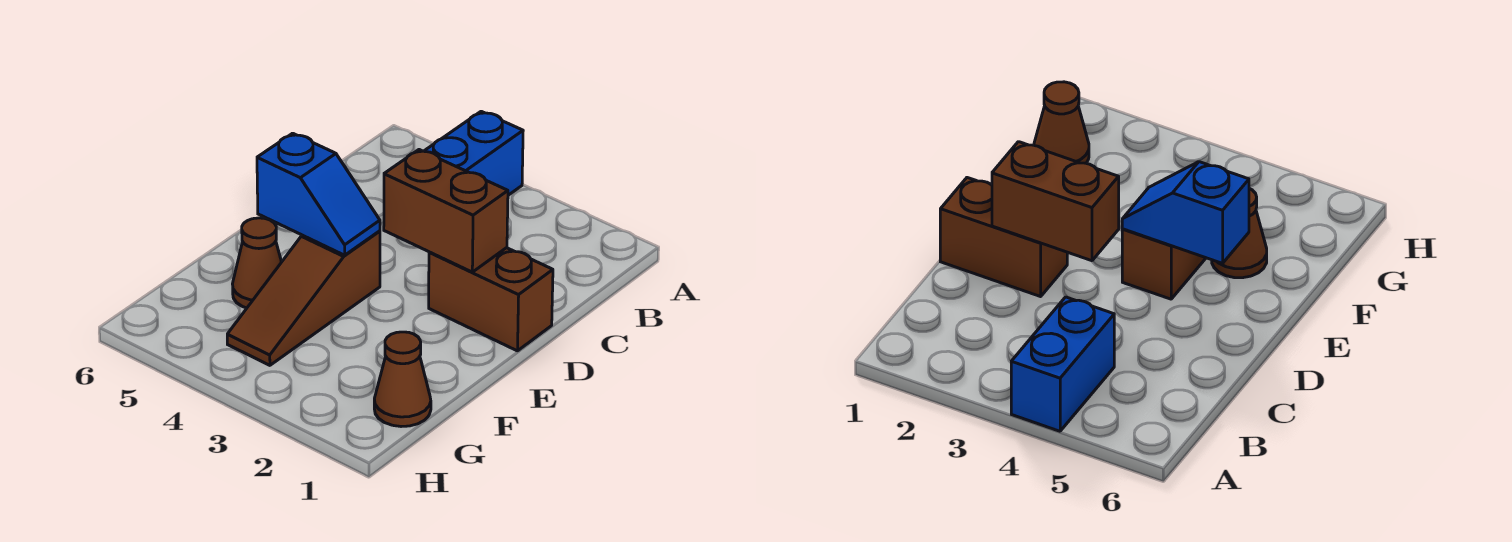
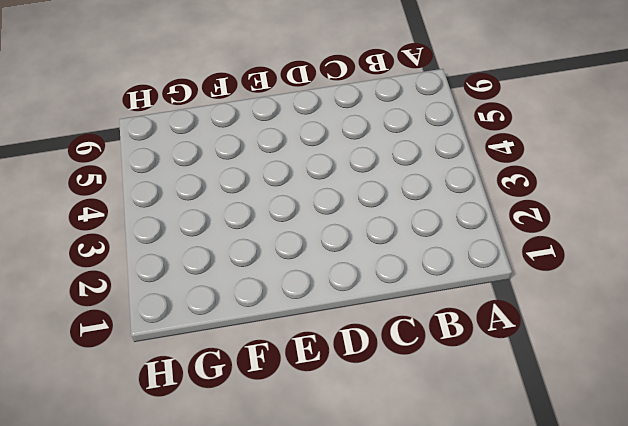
none -> blue brick A4:B4 level 1
none -> brown brick D1:D2 level 1

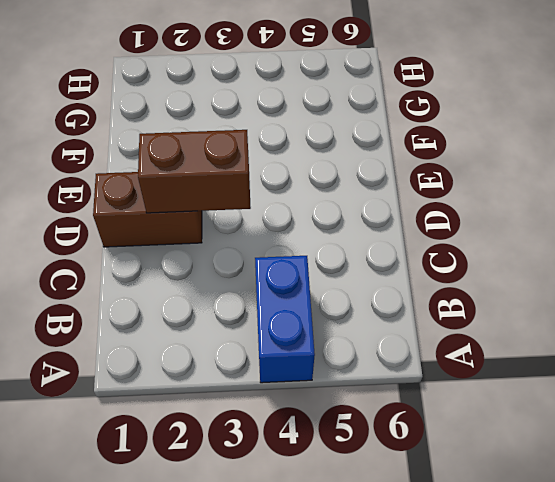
none -> brown slope E4:G4 level 1 top E
none -> brown cone F5 level 1

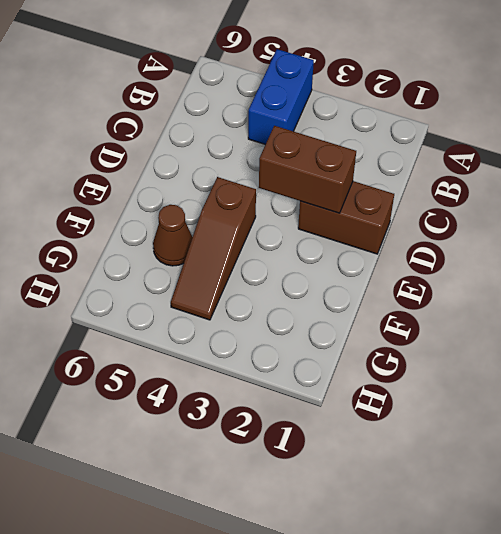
none -> brown cone G1 level 1
none -> blue slope E4:E5 level 2 top 5

